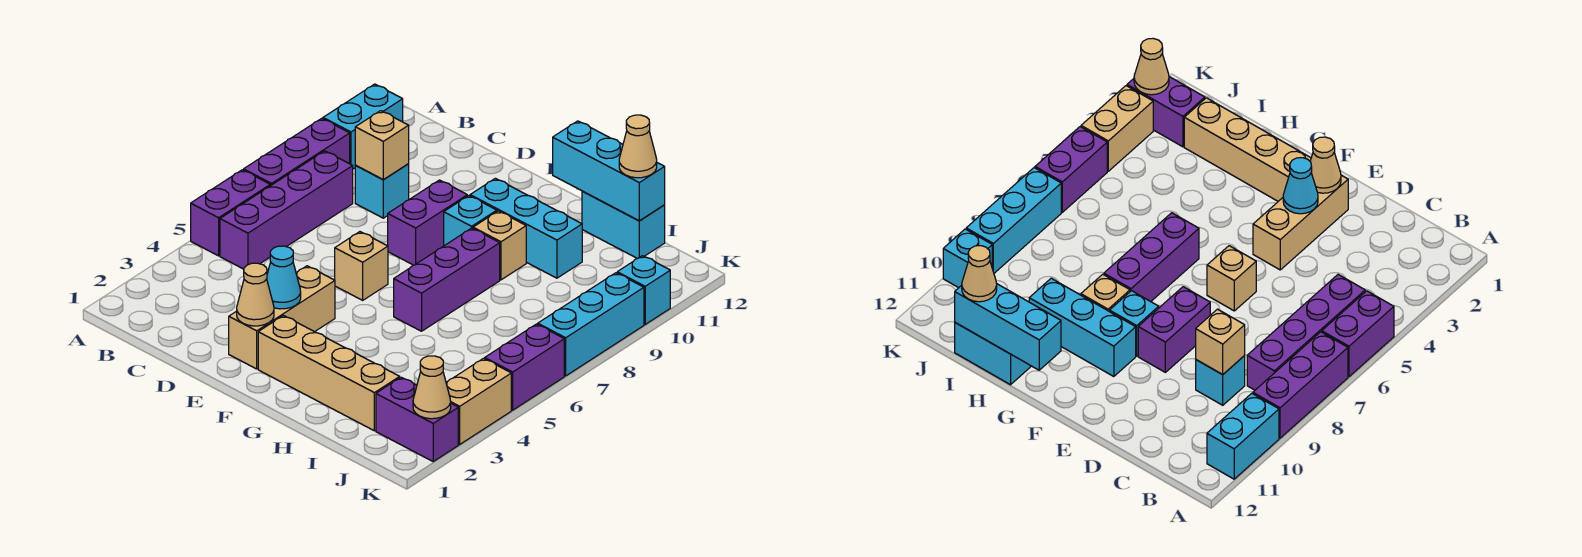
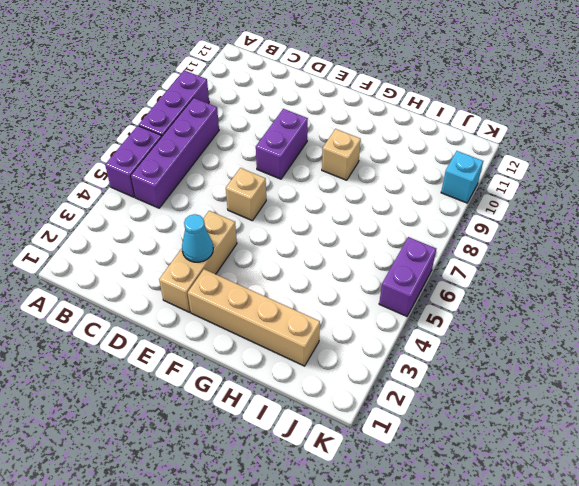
none -> cyan brick A10:A11 level 1
none -> cyan brick C9 level 1
none -> cyan brick F9 level 1

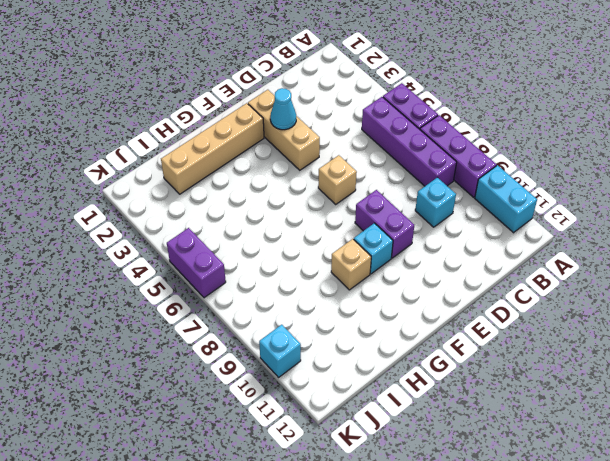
none -> cyan brick F10:H10 level 1
none -> purple brick G6:G8 level 1
none -> cyan brick H12:I12 level 1

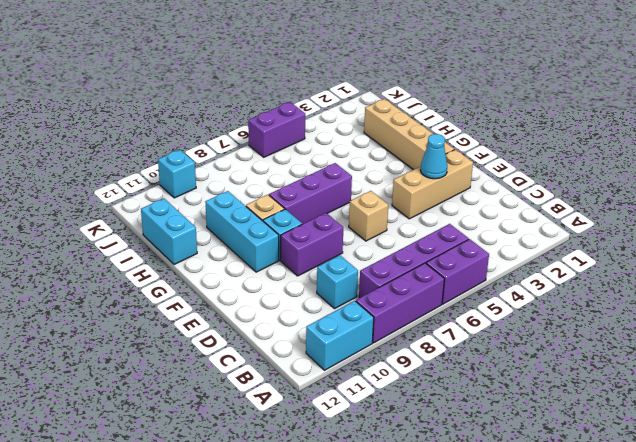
none -> purple brick J2:K2 level 1
none -> tan brick K3:K4 level 1
none -> cyan brick K7:K9 level 1

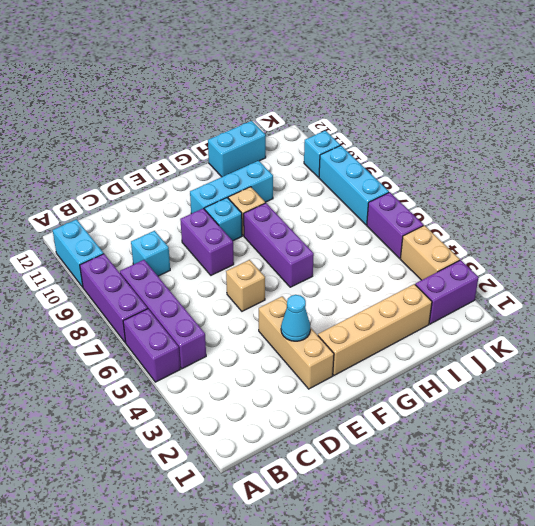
none -> tan brick C9 level 2
none -> tan cone E2 level 2
none -> cyan brick G12:I12 level 2

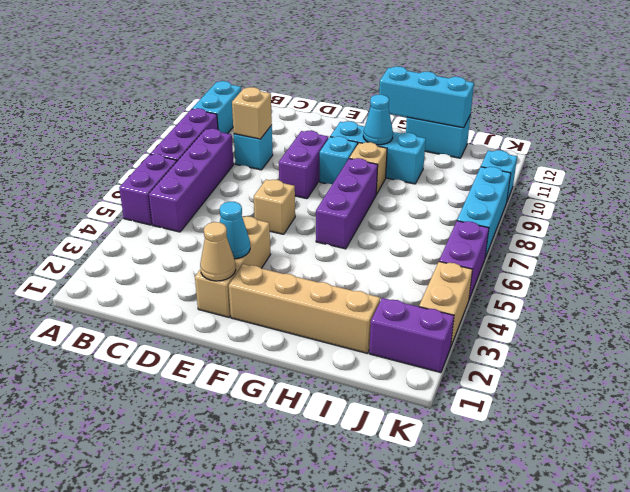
cyan cone G10 level 2 -> none
none -> tan cone K2 level 2
none -> tan cone I12 level 3

